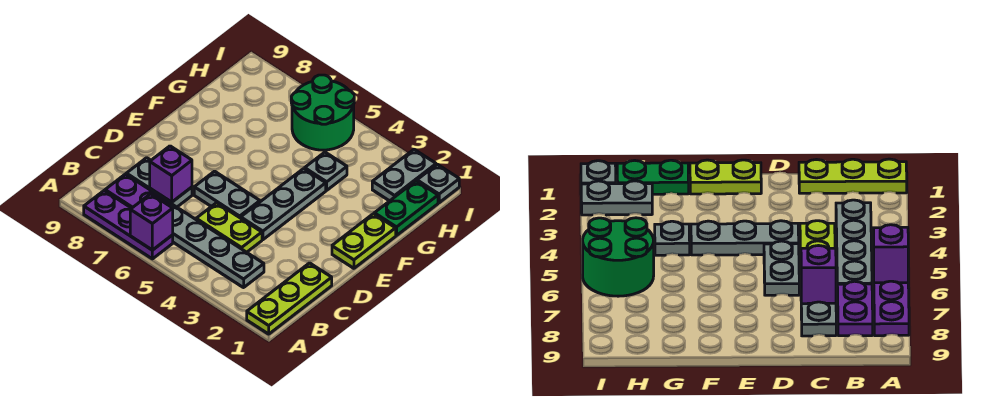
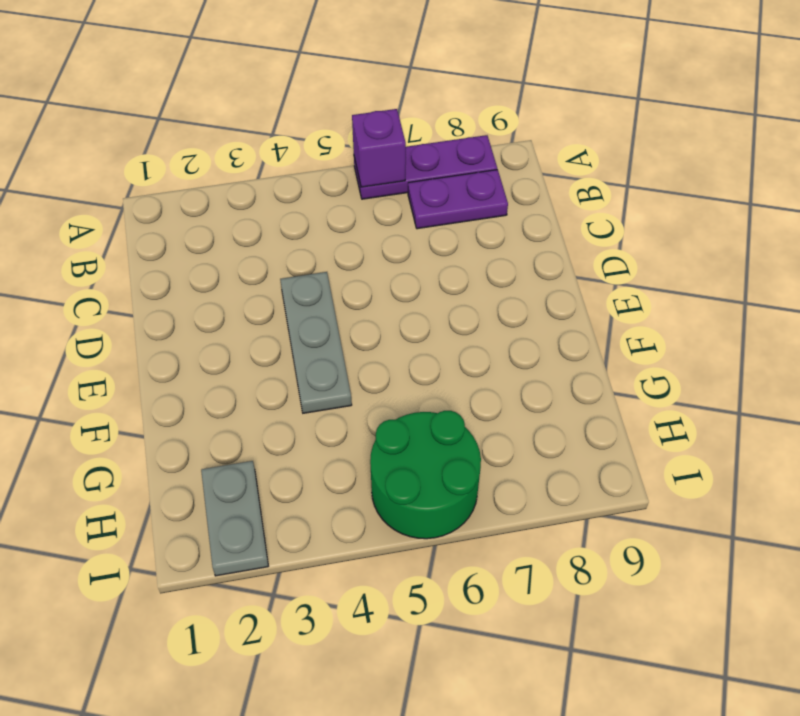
none -> lime plate A1:C1 level 1
none -> grey plate B3:B6 level 1
none -> lime plate C4:C5 level 1

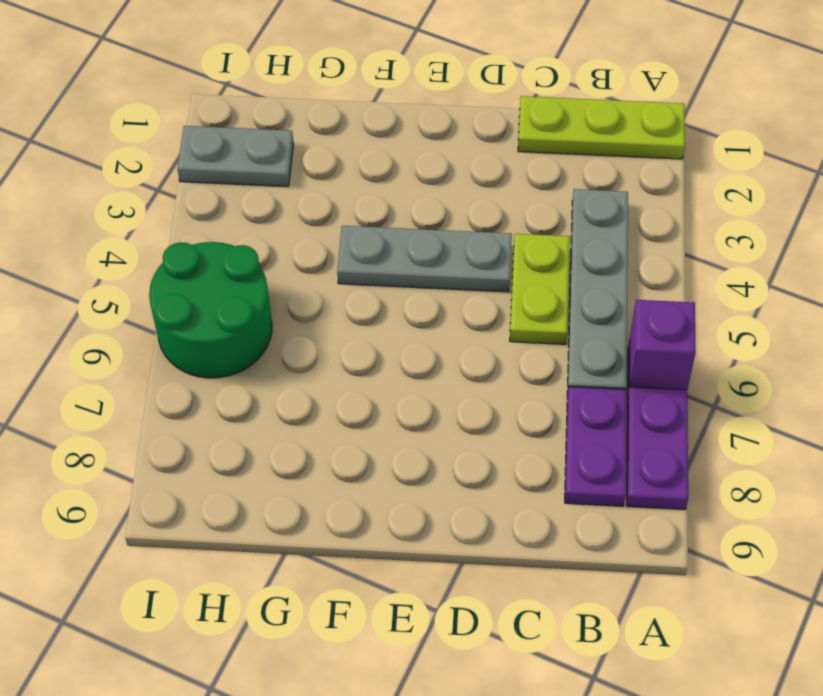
none -> grey plate C7:C8 level 1
none -> grey plate D5:D6 level 1
none -> lime plate E1:F1 level 1

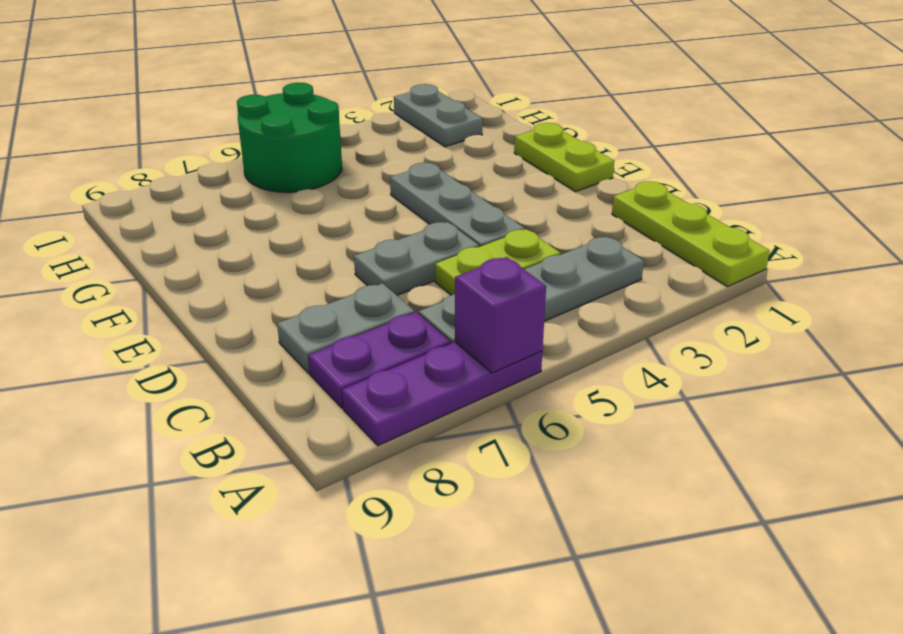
none -> green plate G1:H1 level 1
none -> grey plate G4 level 1
none -> grey plate I1 level 1

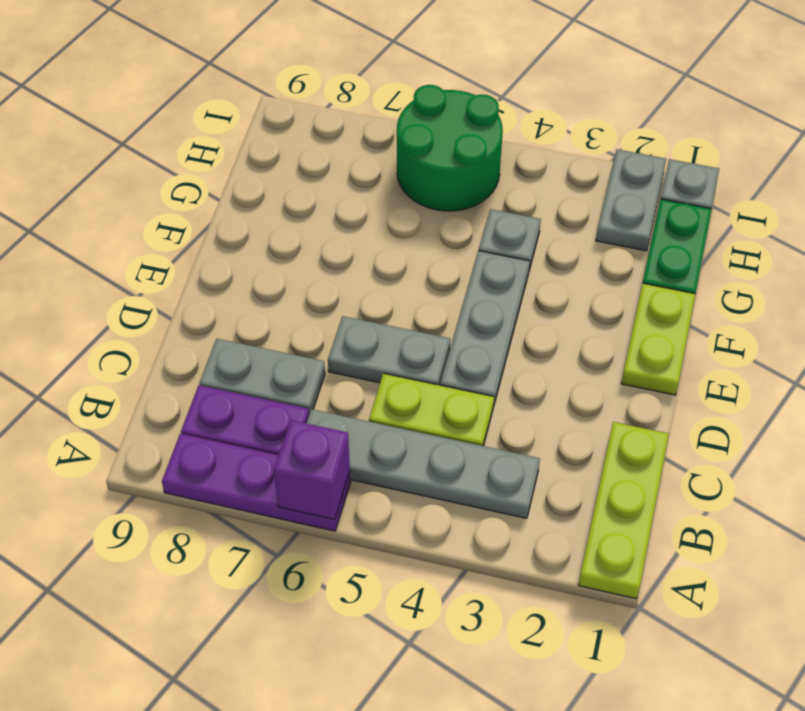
none -> purple brick C7 level 2

